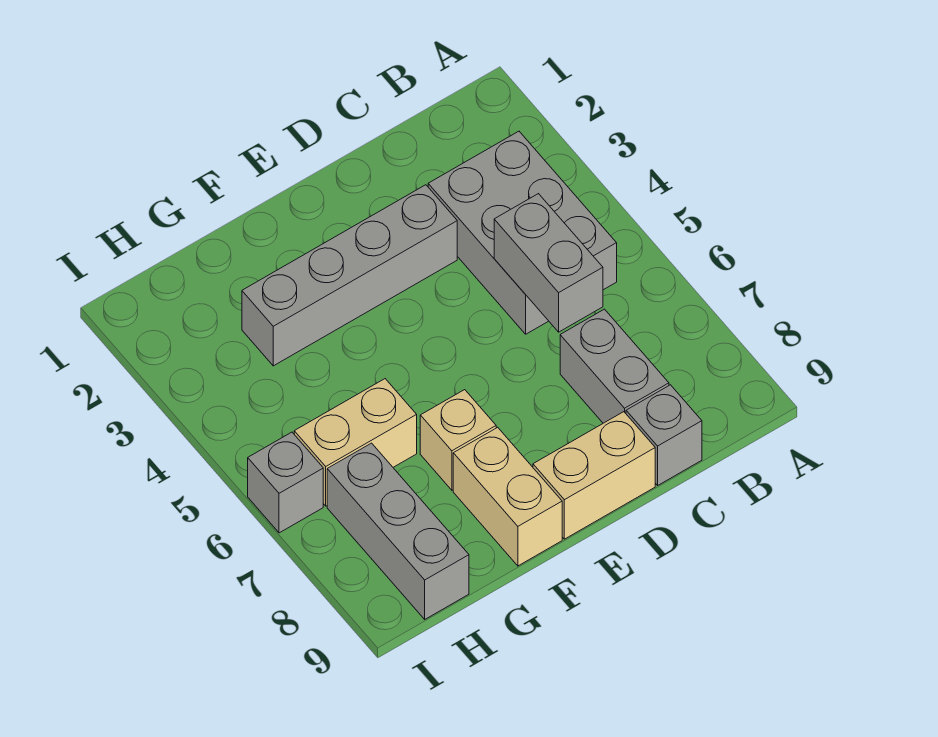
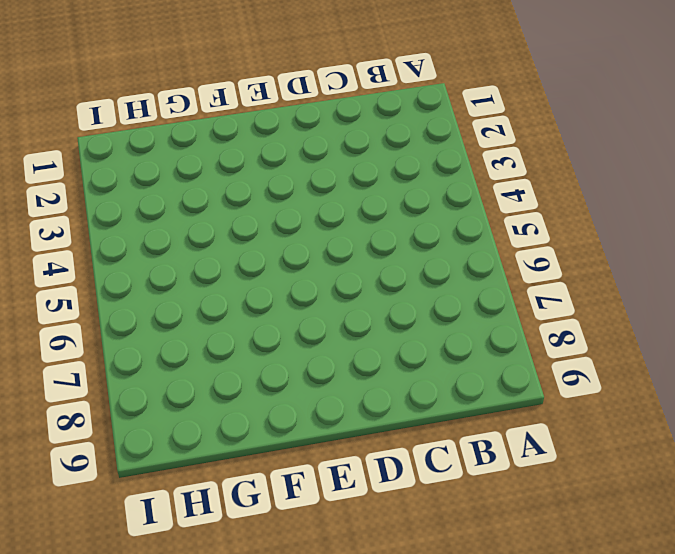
none -> grey brick B3:C5 level 1
none -> grey brick C7:C8 level 1

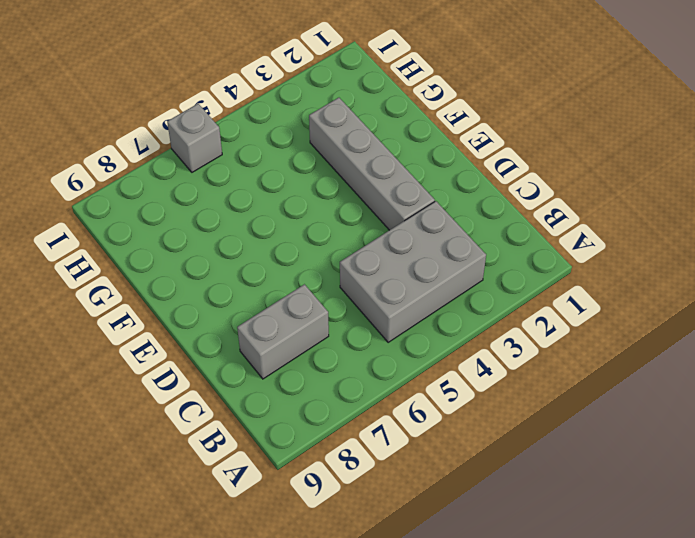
none -> grey brick C9 level 1
none -> tan brick D9:E9 level 1

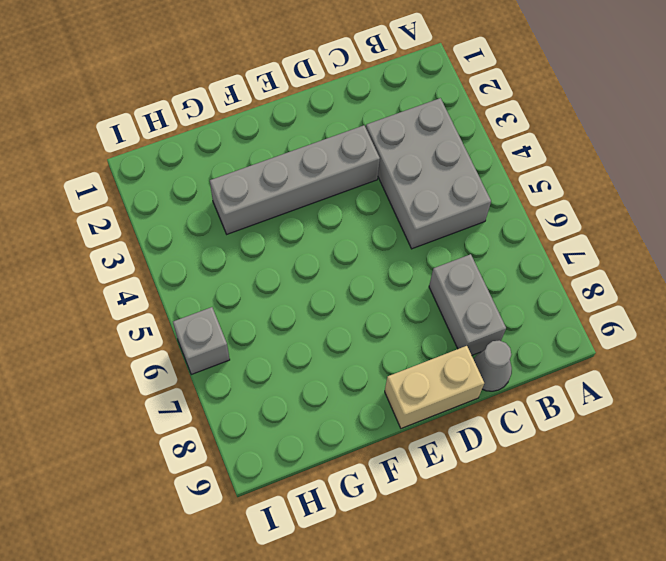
grey cone C9 level 1 -> grey brick C9 level 1
none -> tan brick F7 level 1
none -> tan brick F8:F9 level 1

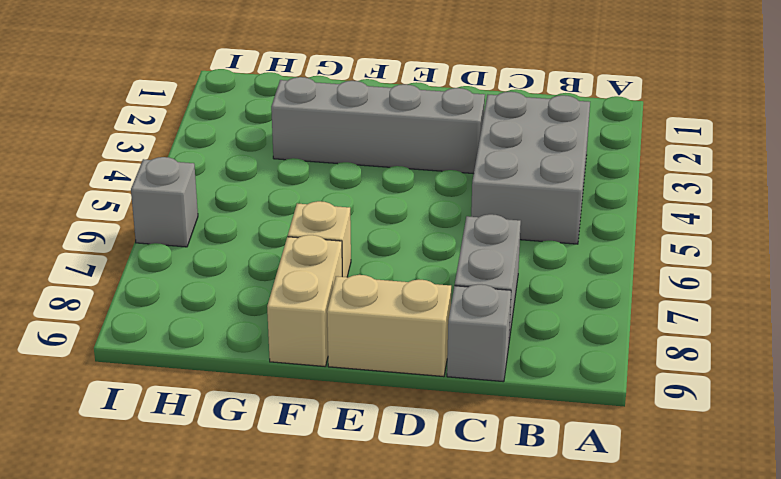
none -> tan brick G6:H6 level 1
none -> grey brick H7:H9 level 1

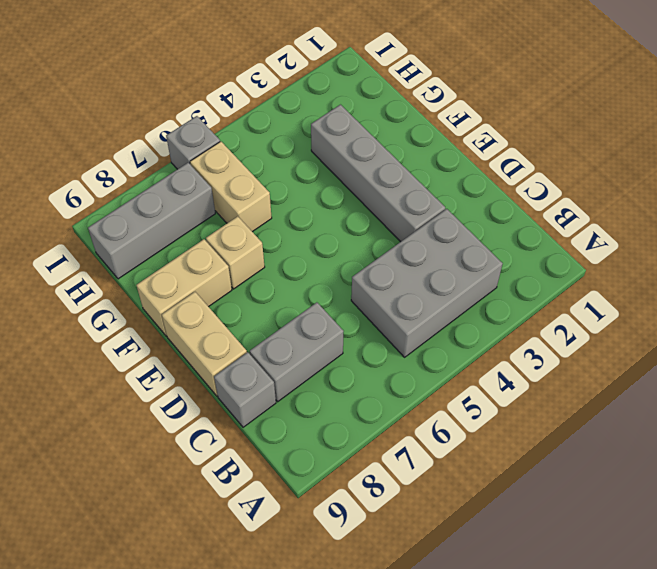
none -> grey brick C5:C6 level 2

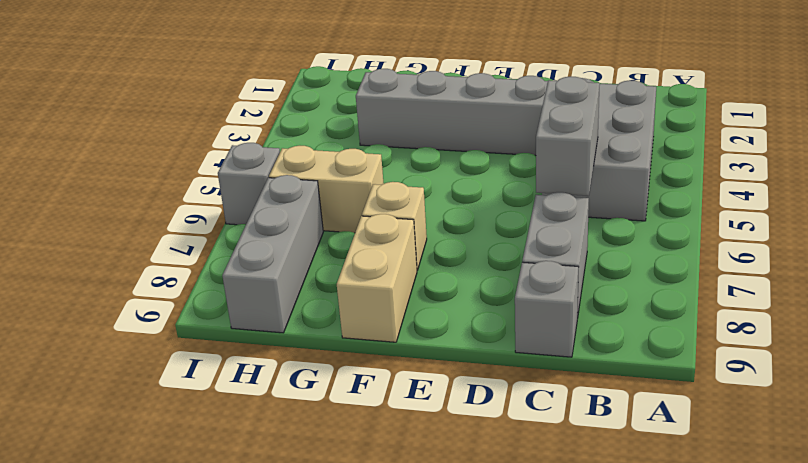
none -> tan brick D9:E9 level 1

